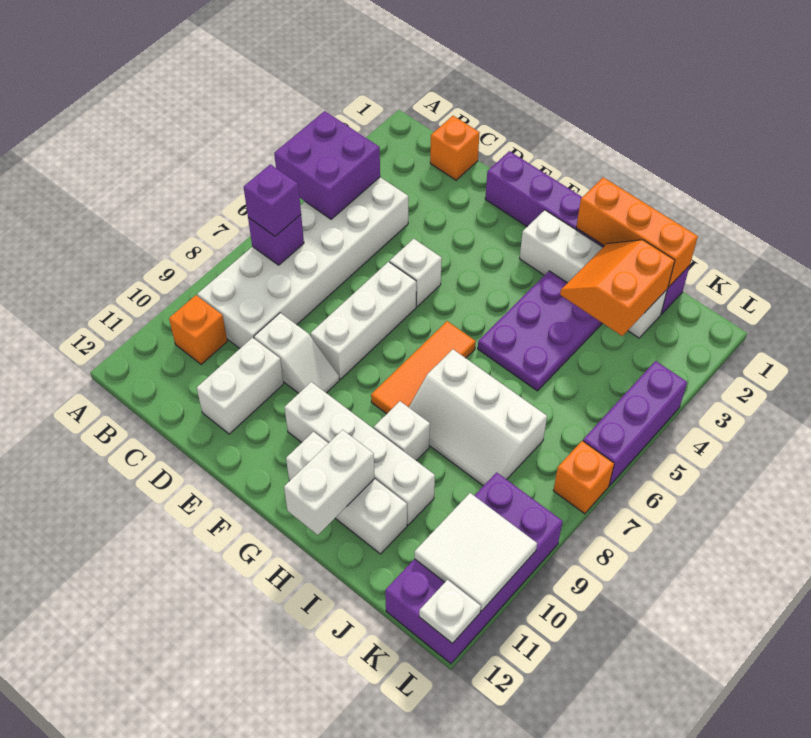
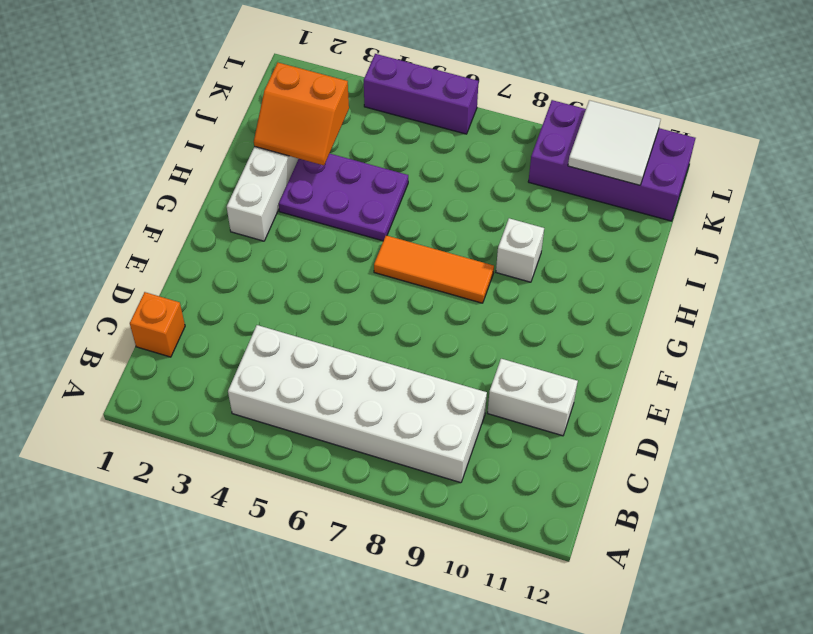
none -> orange brick B10 level 1
none -> white slope D9:E9 level 1 top D
none -> purple brick E1:J1 level 1

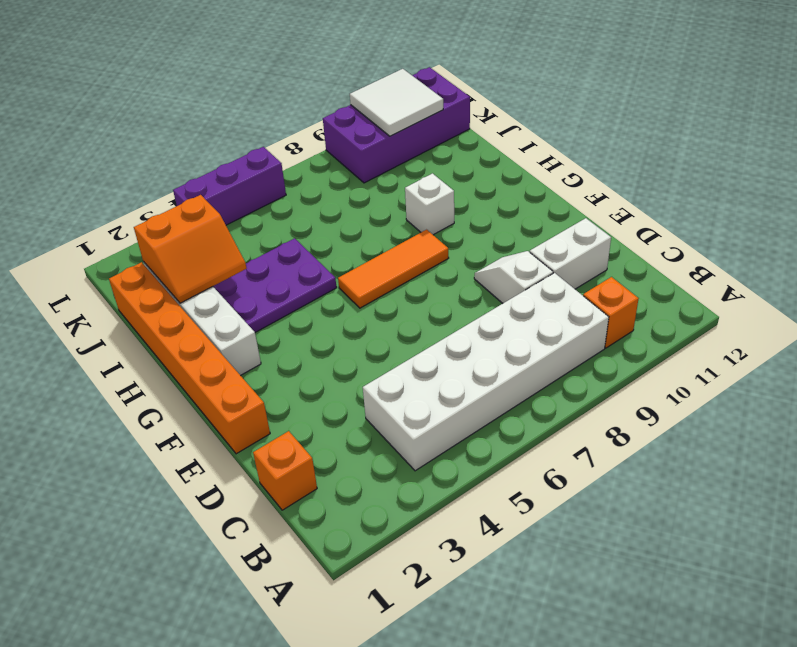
orange brick E1:J1 level 1 -> purple brick E1:J1 level 1
none -> white brick E5 level 1
none -> white brick E6:E8 level 1
none -> white brick F10:I10 level 1

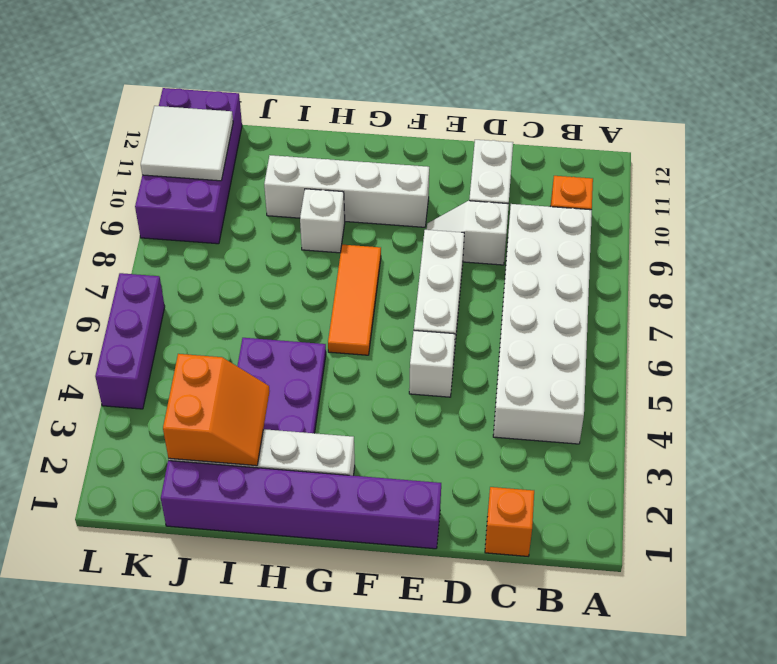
none -> white brick G11:I11 level 1
none -> white slope H7:J8 level 1 top 7
none -> orange brick L7 level 1

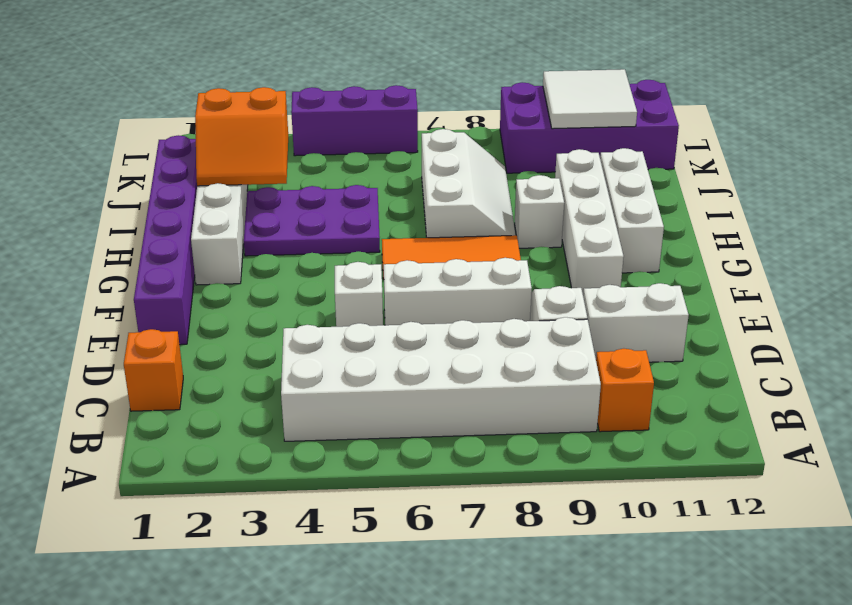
none -> orange brick L7 level 1
none -> purple brick A4:B5 level 2
none -> purple brick B7 level 2

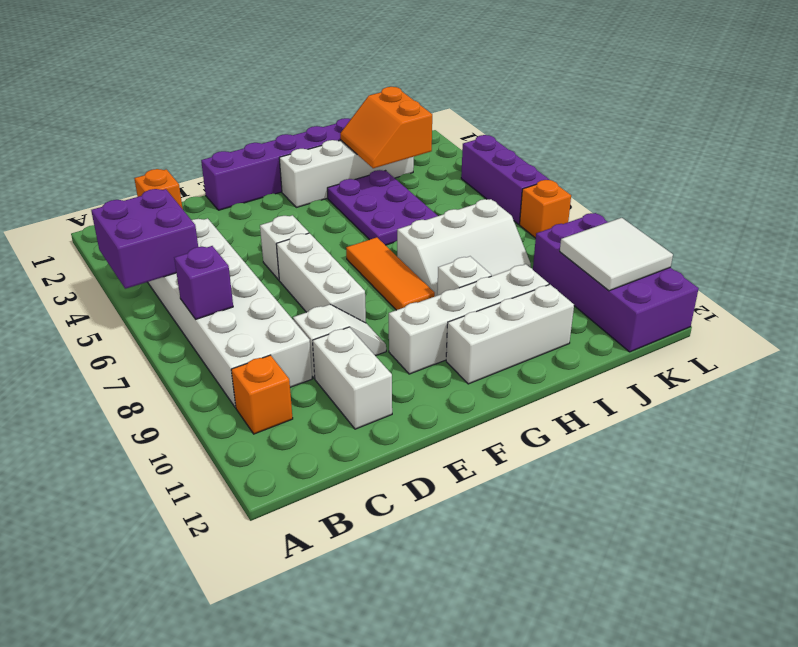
none -> orange brick H1:J1 level 2
none -> white brick H11:H12 level 2
none -> white plate L12 level 2

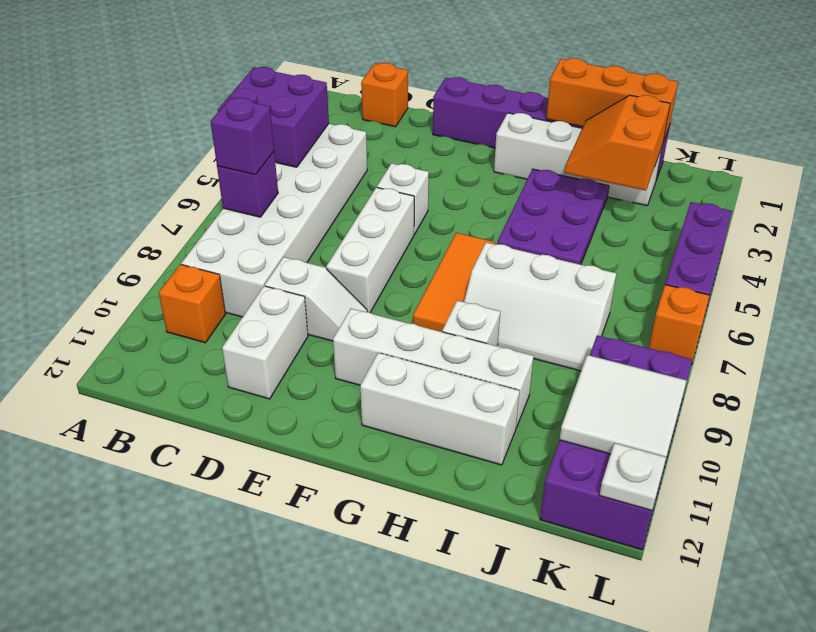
none -> white brick H11:H12 level 2

